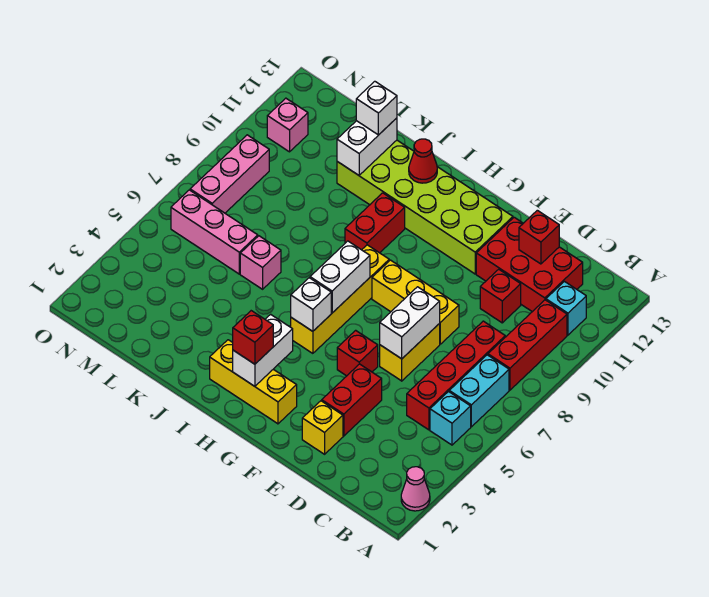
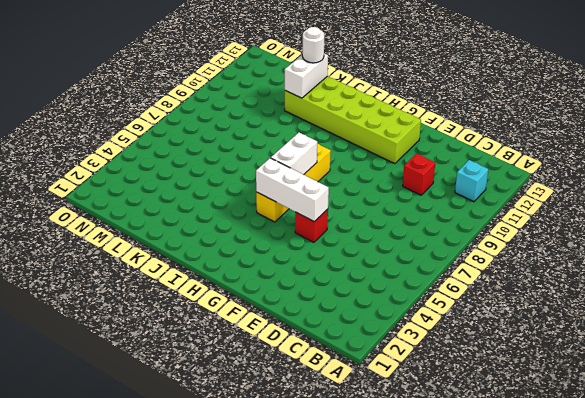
white brick F5:H5 level 2 -> white brick H5 level 2
white round brick K12 level 3 -> white brick K12 level 3
none -> pink cone A2 level 1
none -> cyan brick B5 level 1
none -> cyan brick B6:B7 level 1
none -> red brick B8:B10 level 1

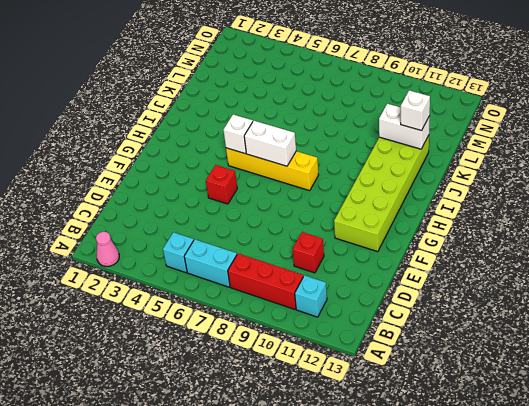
none -> red brick C5:C8 level 1
none -> red brick C11:E12 level 1
none -> yellow brick E2 level 1
none -> red brick E3:E4 level 1

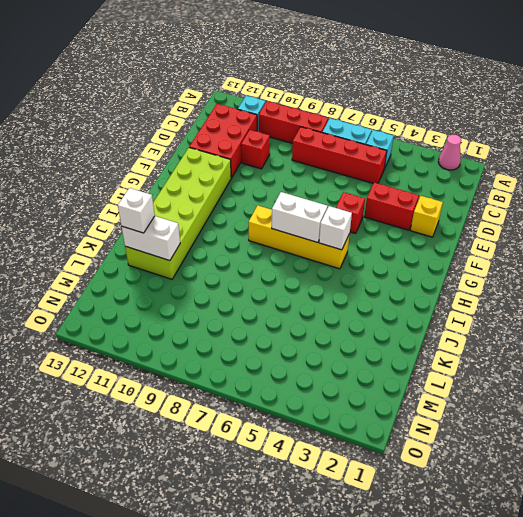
none -> yellow brick E6:E7 level 1
none -> yellow brick E8:G8 level 1
none -> yellow brick G2:I2 level 1
none -> red brick I9:I10 level 1

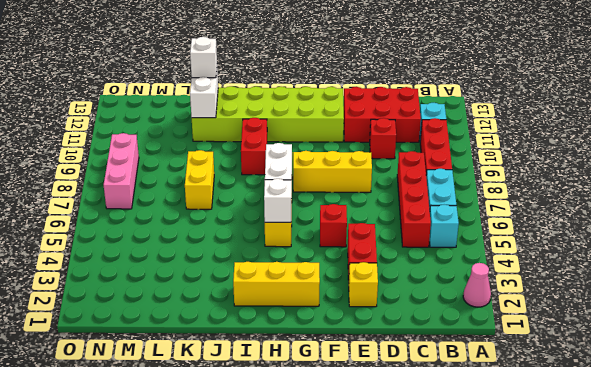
yellow brick K7:K8 level 1 -> yellow brick E6:E7 level 1
none -> pink brick K6 level 1
none -> pink brick L6:N6 level 1
none -> pink brick N11 level 1
none -> red brick D12 level 2

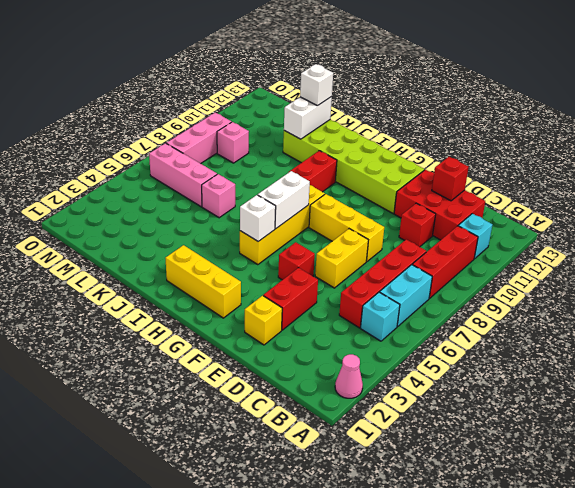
pink brick M9 level 1 -> pink brick N11 level 1
none -> white brick E6:E7 level 2
none -> white brick H2:H3 level 2
none -> red cone I12 level 2
none -> red brick H2 level 3

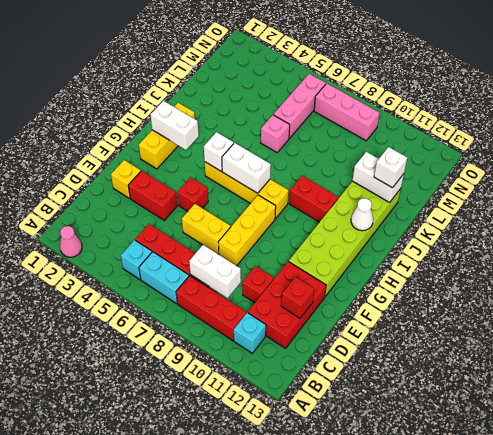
white brick C8:C9 level 2 -> white brick E6:E7 level 2
white cone I12 level 2 -> red cone I12 level 2
none -> pink brick N11 level 1
none -> red brick H2 level 3

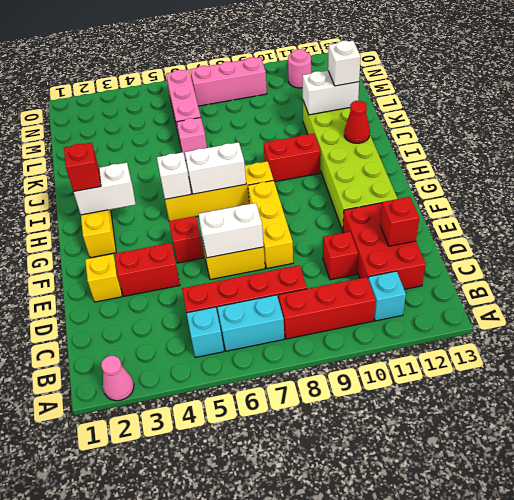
pink round brick N11 level 1 -> pink brick N11 level 1

